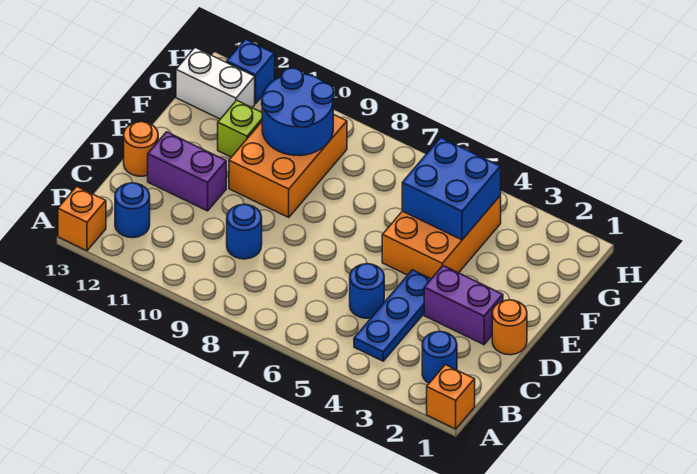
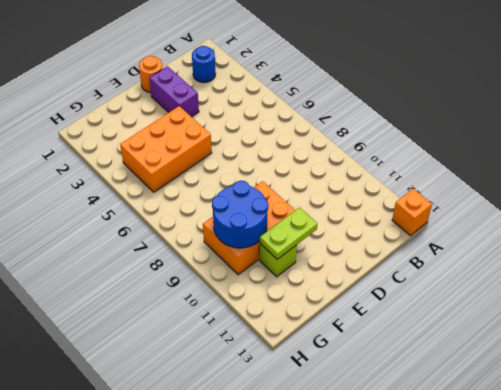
lime plate E11:F11 level 2 -> none
none -> orange brick A1 level 1
none -> blue plate B4:D4 level 1
none -> blue round brick B12 level 1

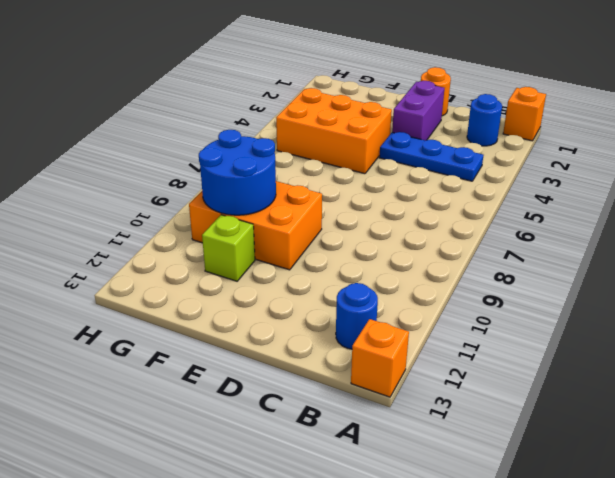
none -> blue round brick C5 level 1
none -> blue round brick C9 level 1
none -> purple brick D11:D12 level 1

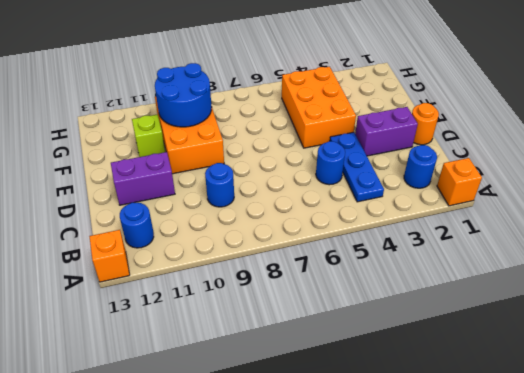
none -> orange round brick D13 level 1
none -> white brick G12:G13 level 1
none -> blue brick H12 level 1

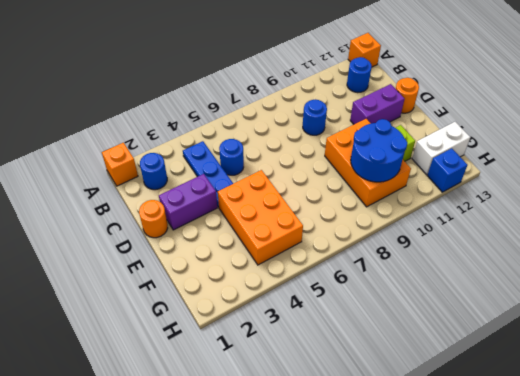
none -> blue brick F4:G5 level 2

